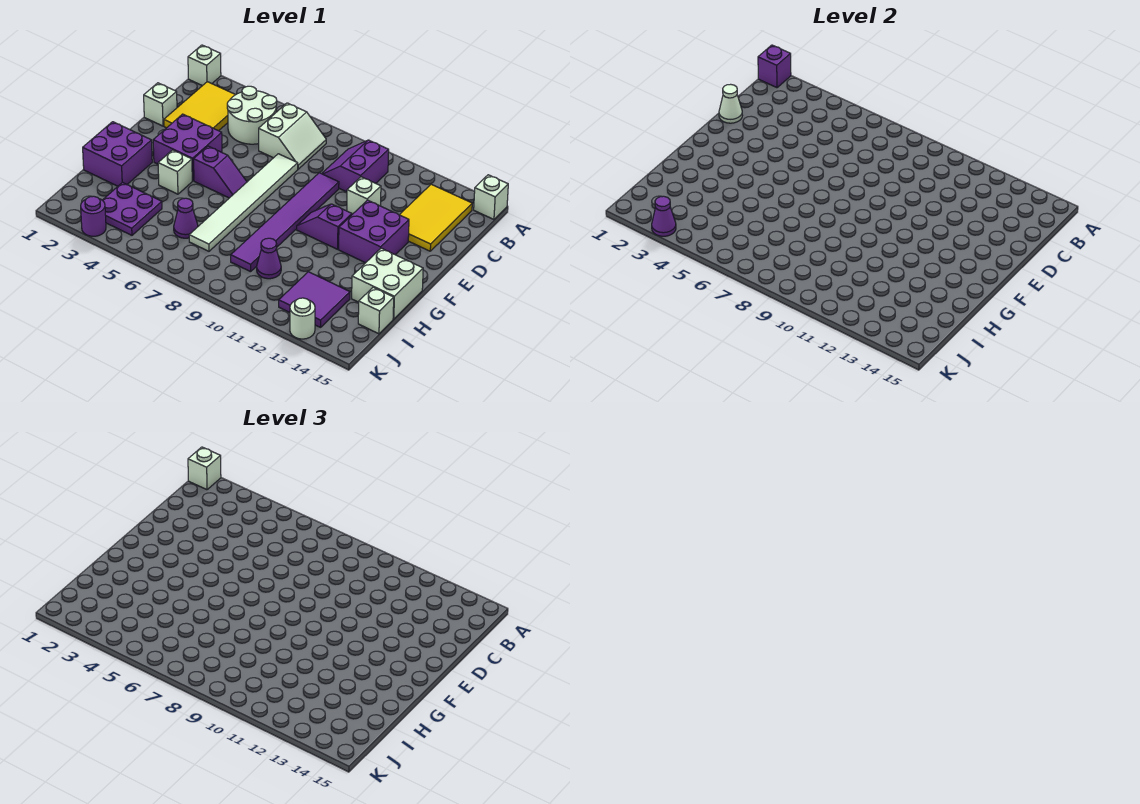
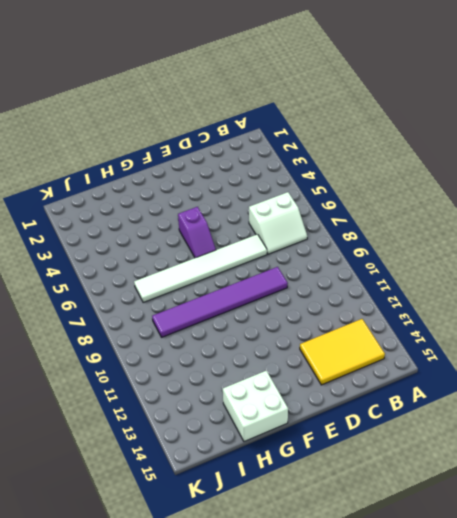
none -> white brick A1 level 1
none -> white brick A15 level 1
none -> yellow tile B2:D3 level 1

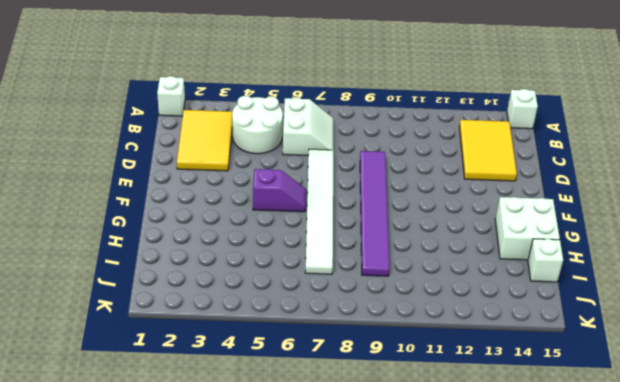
none -> purple slope B9:C10 level 1 top 10
none -> white brick D1 level 1
none -> white brick D11 level 1

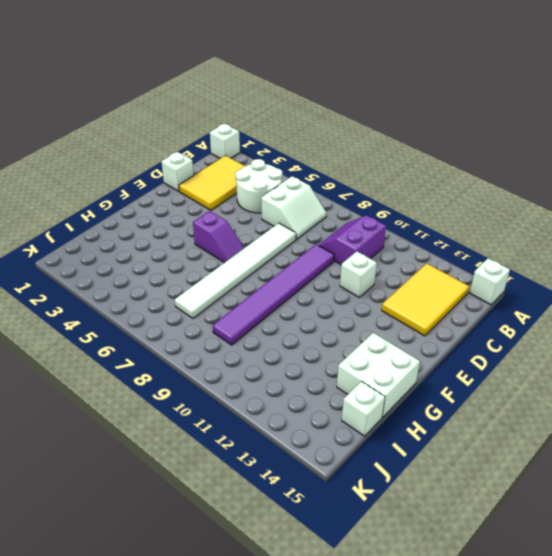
none -> purple brick E3:F4 level 1
none -> purple brick E12:F13 level 1
none -> purple slope F10:F11 level 1 top 11

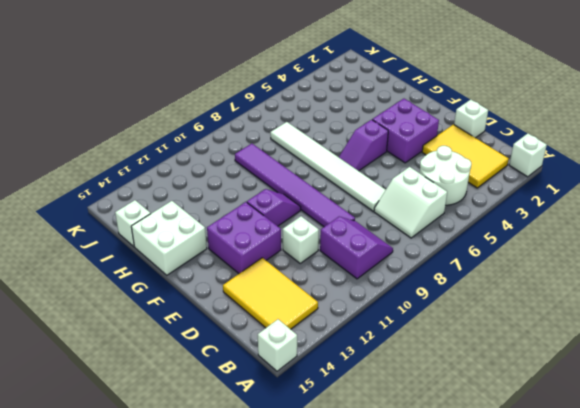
none -> purple brick G1:H2 level 1
none -> white brick G4 level 1
none -> purple plate I3:J4 level 1

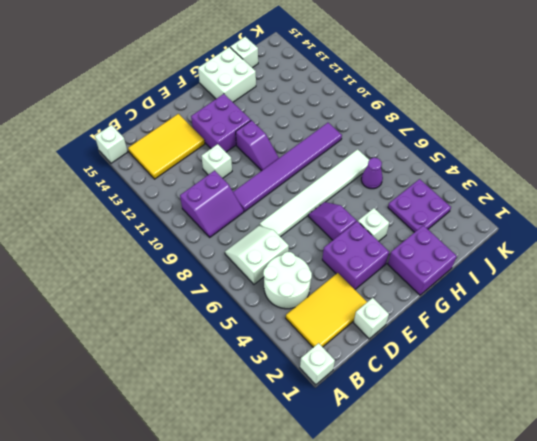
none -> purple cone I10 level 1
none -> purple tile I12:J13 level 1
none -> purple round brick K3 level 1

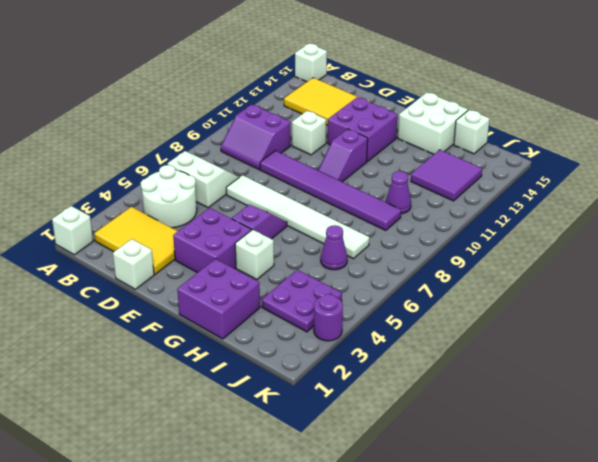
none -> white round brick K13 level 1
none -> purple brick A1 level 2
none -> white cone D1 level 2

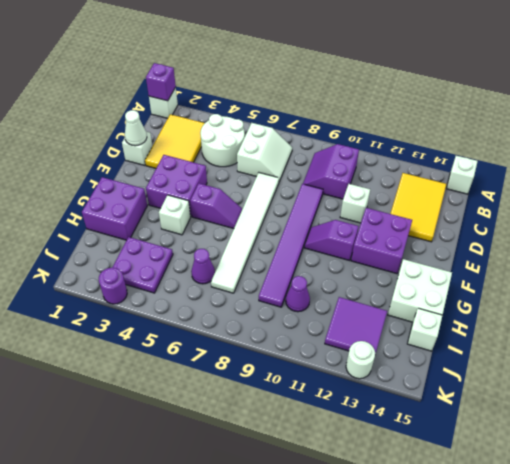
none -> purple cone K3 level 2
none -> white brick A1 level 3

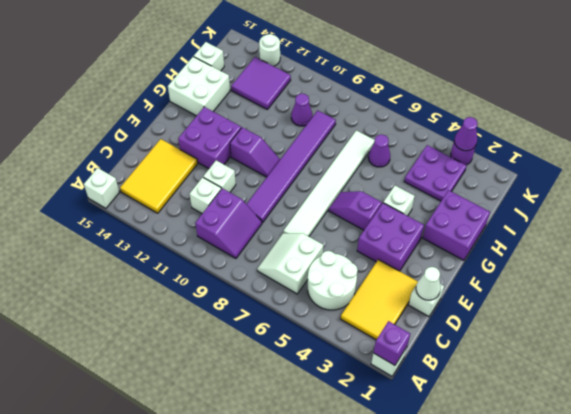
white brick C11 level 1 -> white brick A1 level 3

